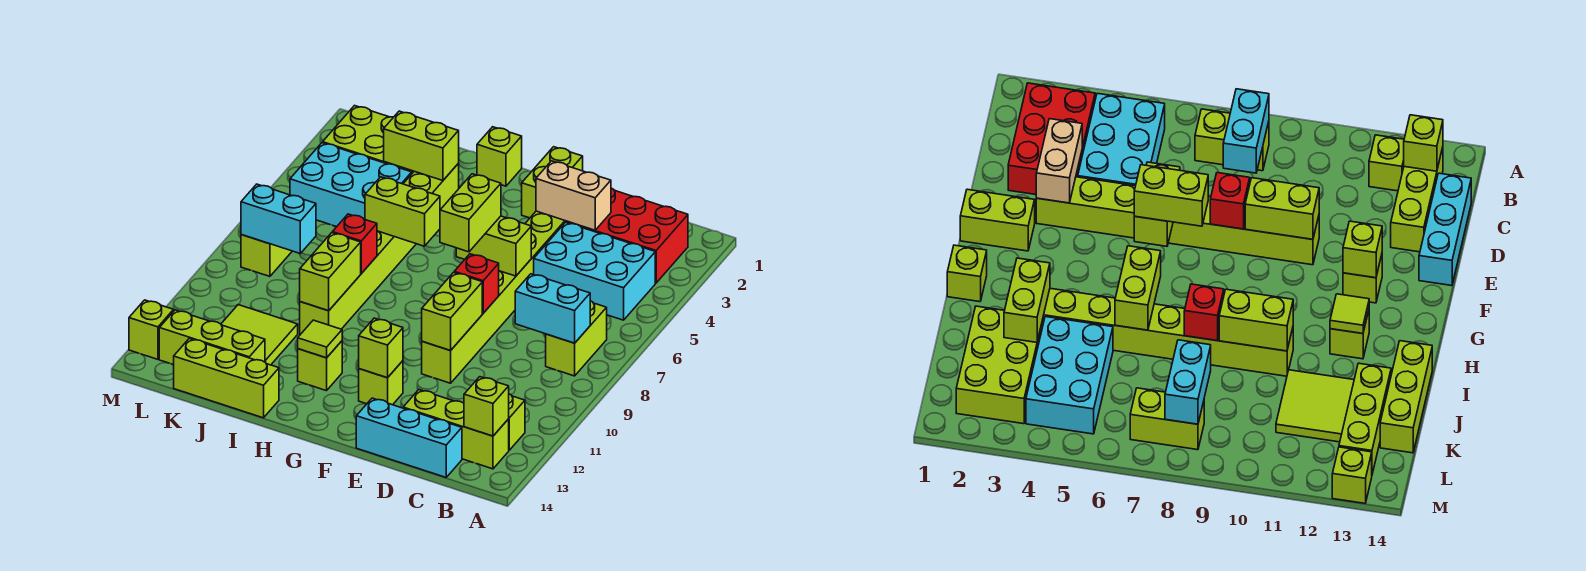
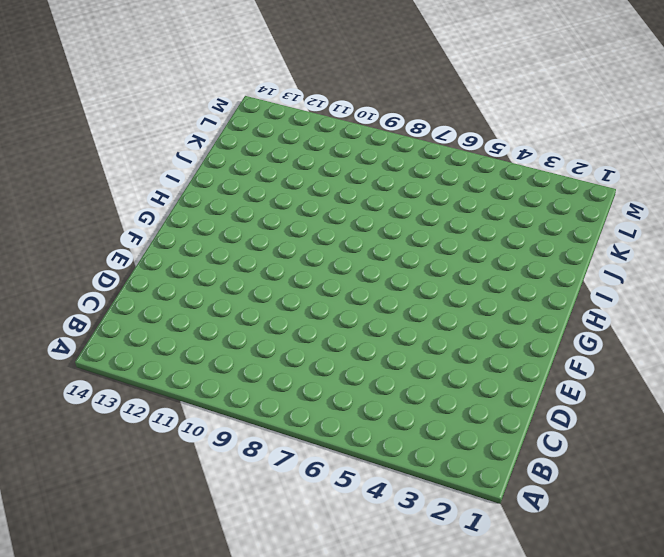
none -> red brick B2:D3 level 1
none -> cyan brick B4:D5 level 1
none -> lime brick B7:B8 level 1
none -> lime brick B12 level 1

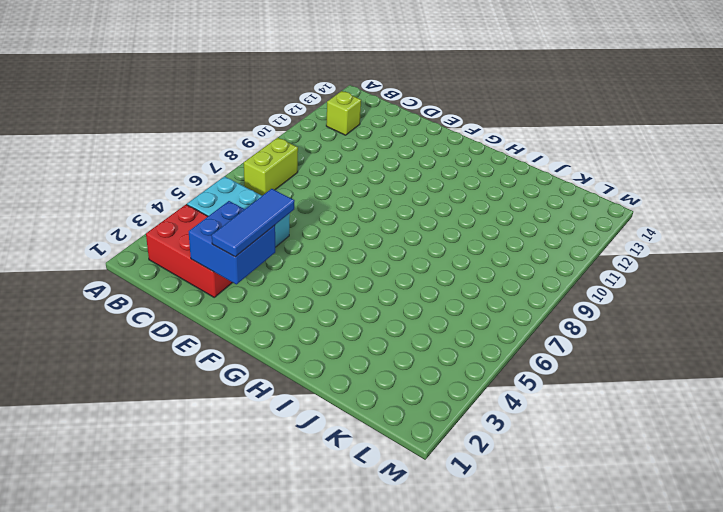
blue brick D2:E3 level 2 -> tan brick D3:E3 level 2
blue tile E2:E4 level 3 -> none
none -> lime brick B13:D13 level 1
none -> cyan brick C14:E14 level 1
none -> lime brick E3:E10 level 1
none -> lime brick F1:F2 level 1

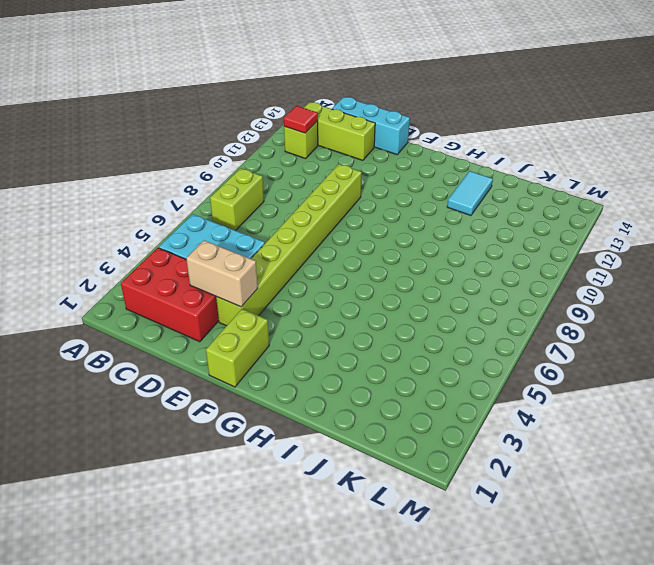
red tile B12 level 2 -> none
cyan tile I12:I13 level 1 -> none
none -> lime brick F12 level 1
none -> lime brick H1 level 1
none -> lime brick H12 level 1
none -> lime brick I3:I10 level 1

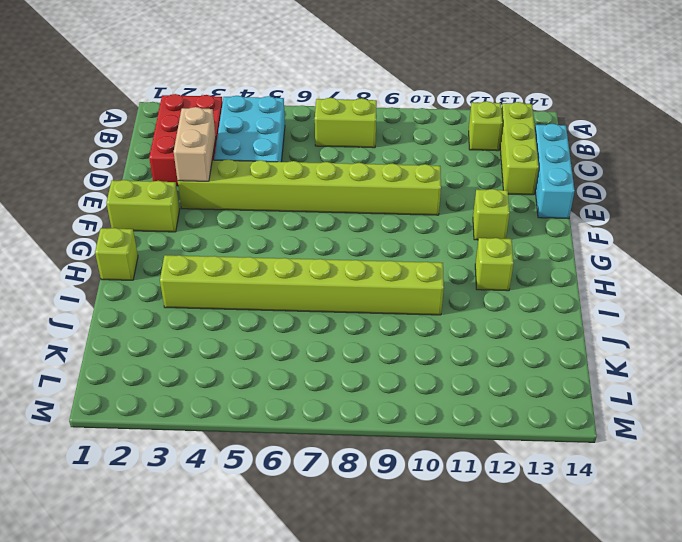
none -> lime brick I14:K14 level 1
none -> lime brick J2:L3 level 1
none -> cyan brick J4:L5 level 1
none -> lime tile J11:K12 level 1

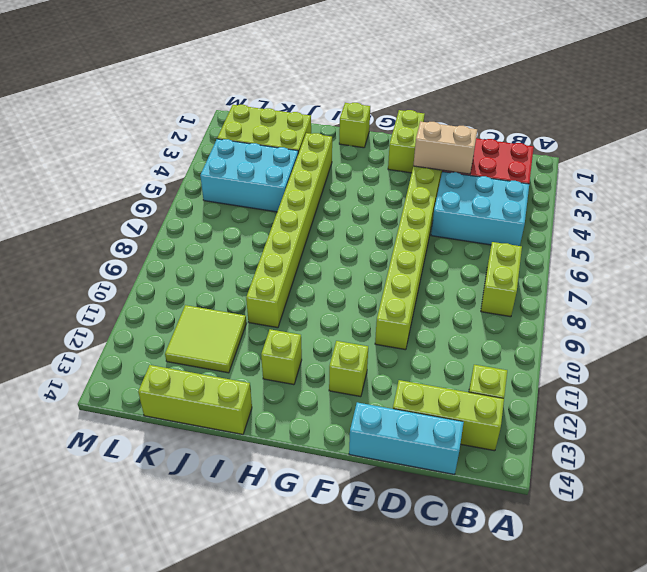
none -> lime brick J13:L13 level 1
none -> lime brick L7:L8 level 1
none -> lime brick M13 level 1
none -> cyan brick B8:C8 level 2

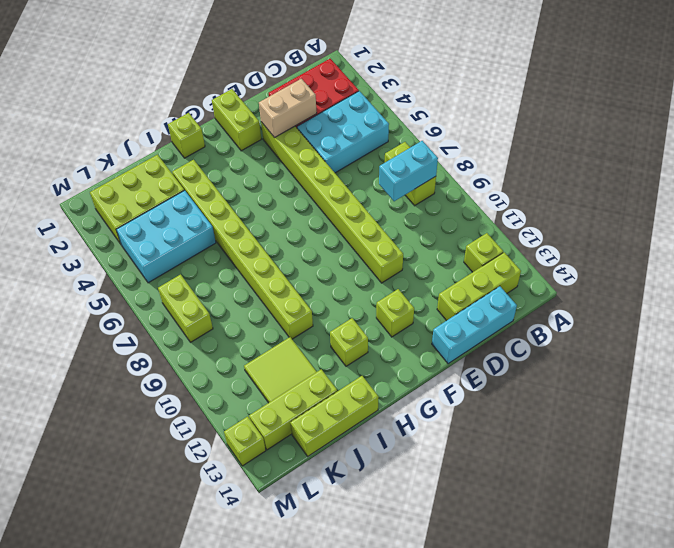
none -> lime brick B13 level 2
none -> lime brick E6:F6 level 2
none -> red brick E8 level 2
none -> lime brick E9:E10 level 2

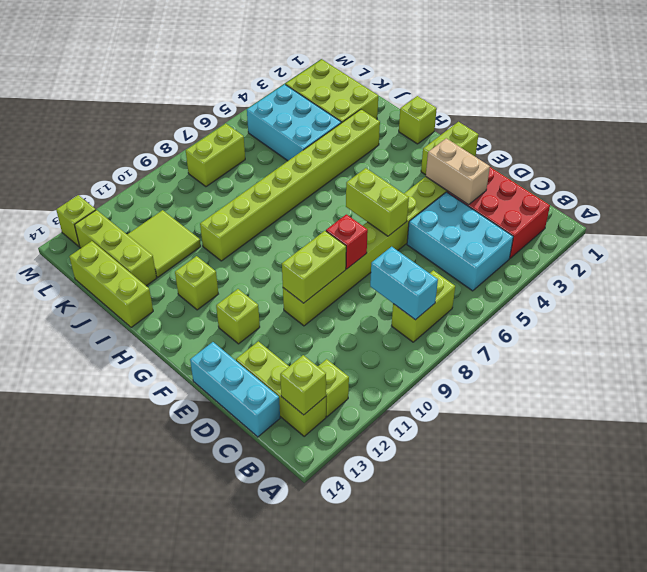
none -> lime brick F12 level 2
none -> lime brick H6:I6 level 2
none -> lime tile H12 level 2
none -> lime brick I3:J3 level 2

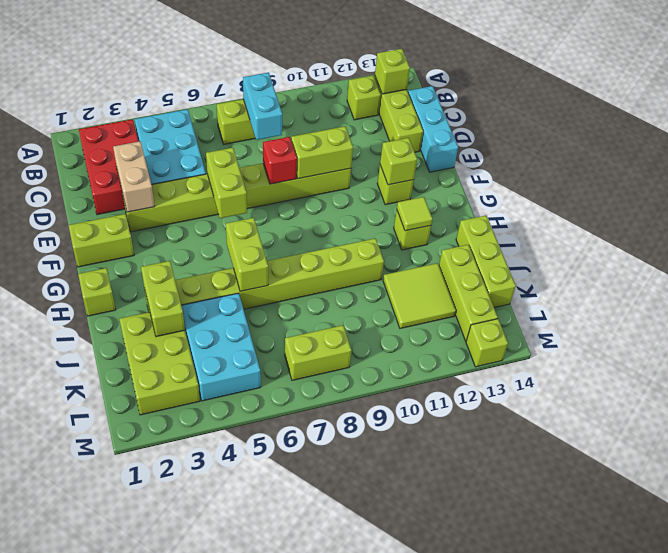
none -> red brick I8 level 2
none -> lime brick I9:I10 level 2
none -> cyan brick K8:L8 level 2
none -> lime brick F6:F7 level 3

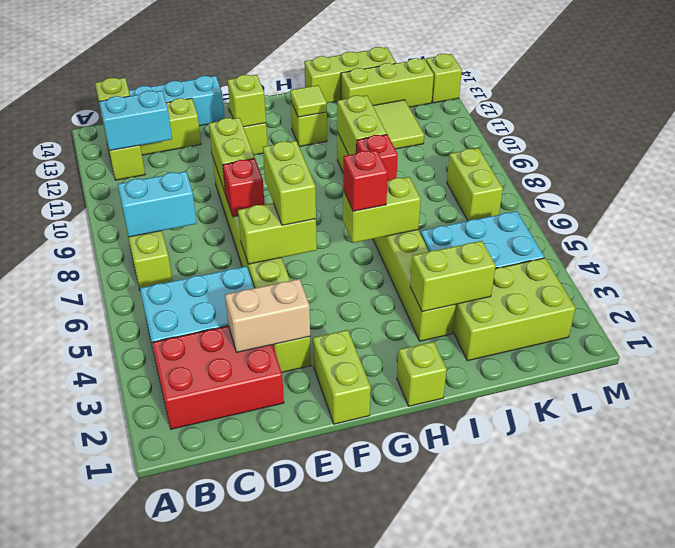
cyan brick B12:C12 level 2 -> cyan brick K8:L8 level 2
red brick H6 level 3 -> none

